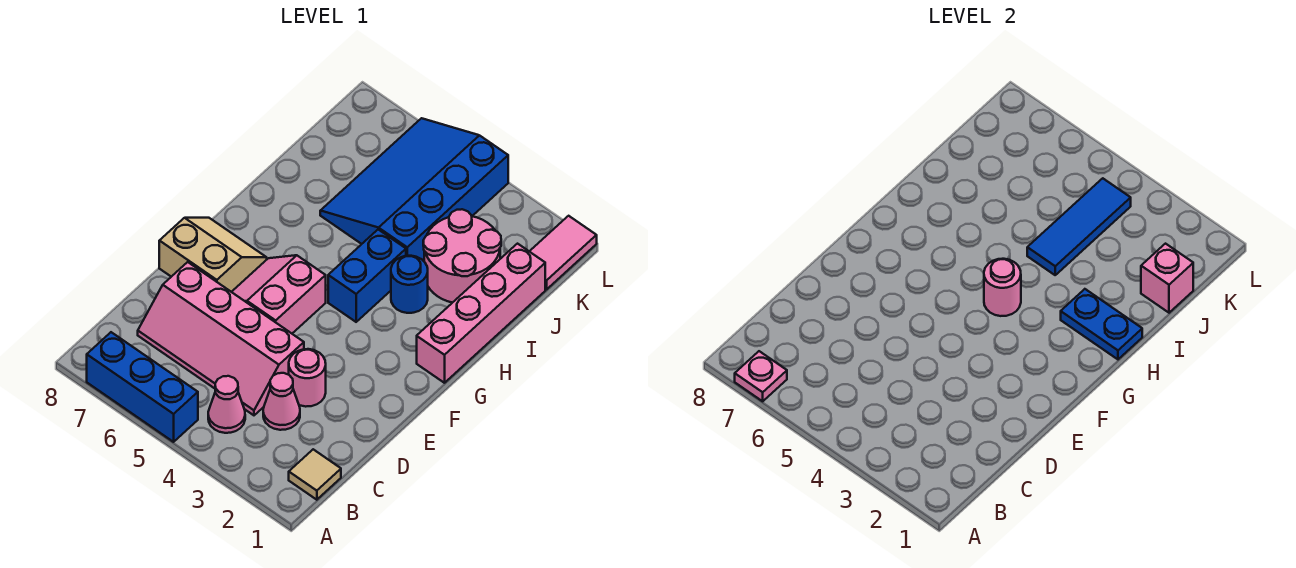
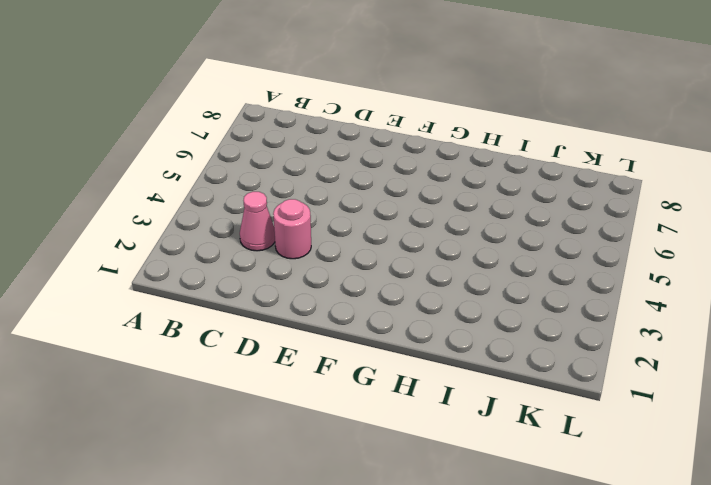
none -> blue brick A5:A7 level 1
none -> tan tile B1 level 1
none -> pink cone B4 level 1

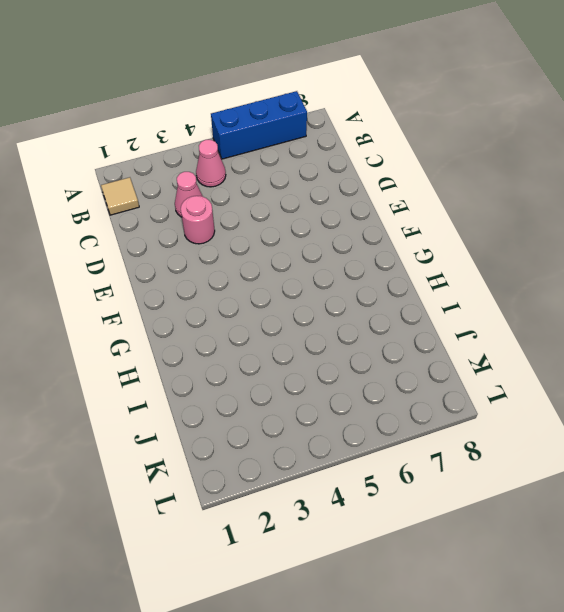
none -> pink slope C4:D7 level 1 top D
none -> pink slope E5:F6 level 1 top 5
none -> tan slope E7:F8 level 1 top E

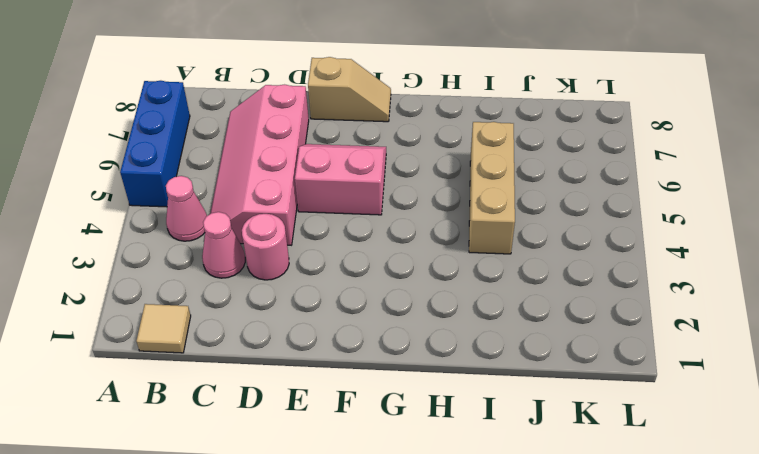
tan slope E8:F8 level 1 top E -> tan slope E7:F8 level 1 top E
tan brick I4:I6 level 1 -> blue slope I4:L6 level 1 top 4
none -> pink brick G1:J1 level 1
none -> blue brick G4:H4 level 1
none -> blue round brick H3 level 1

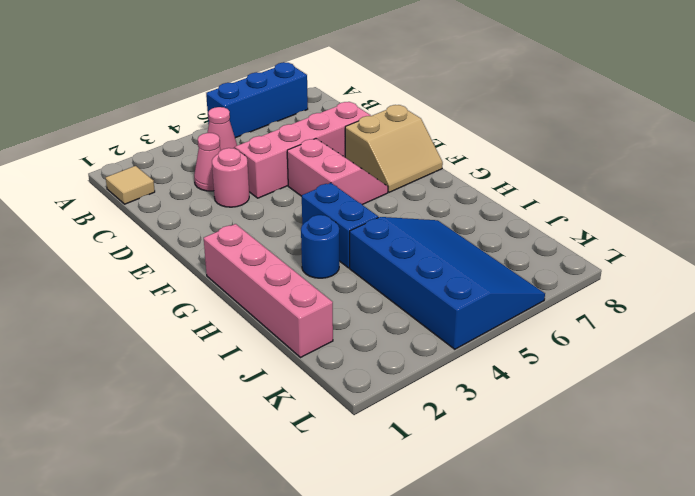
none -> pink round brick I2:J3 level 1
none -> pink tile K1:L1 level 1
none -> pink plate A7 level 2

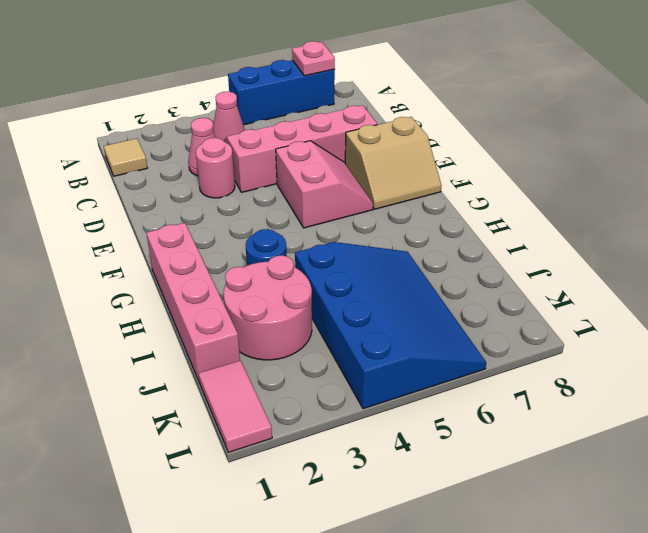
none -> blue brick G4:H4 level 1
none -> pink round brick G4 level 2
none -> blue plate H1:H2 level 2

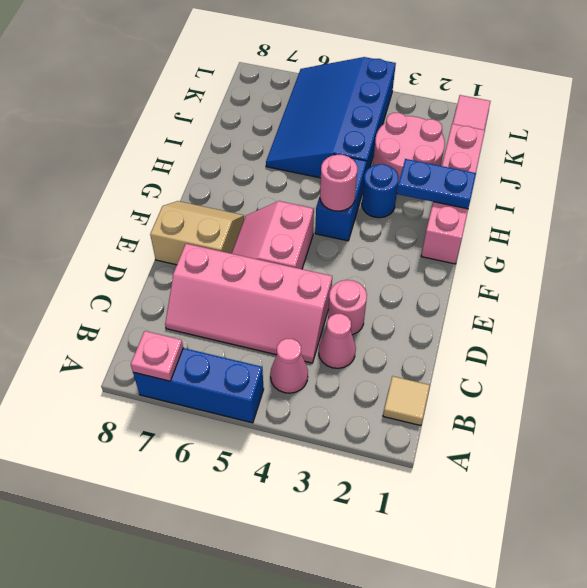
none -> blue tile I4:K4 level 2
none -> pink brick J1 level 2

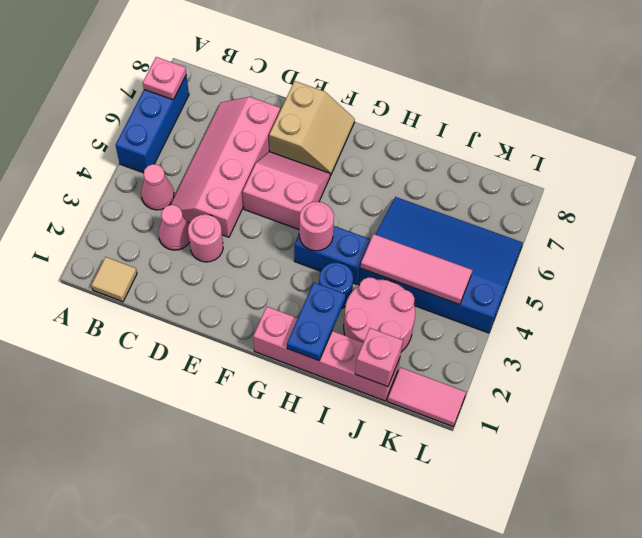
pink tile I4:K4 level 2 -> blue tile I4:K4 level 2

